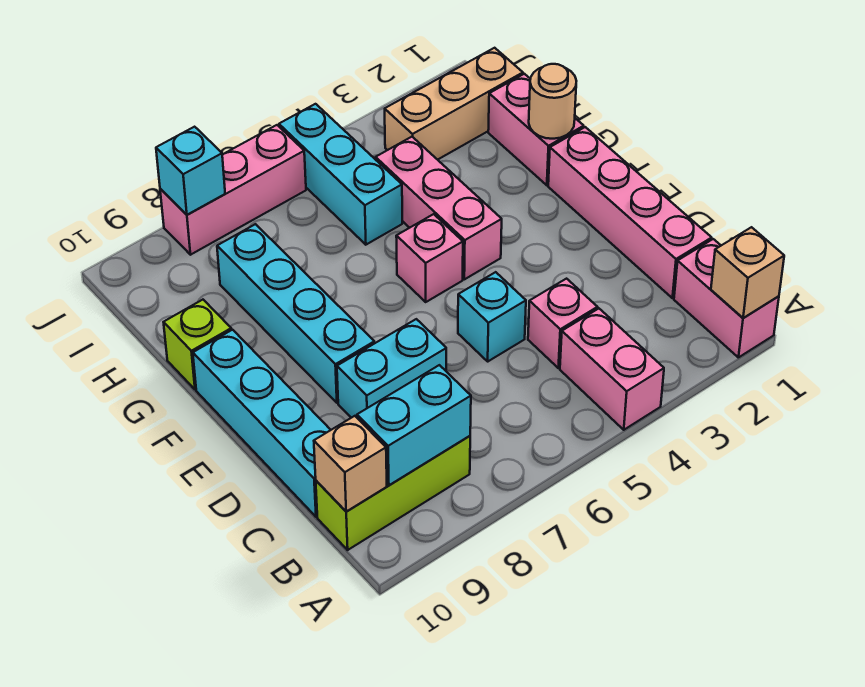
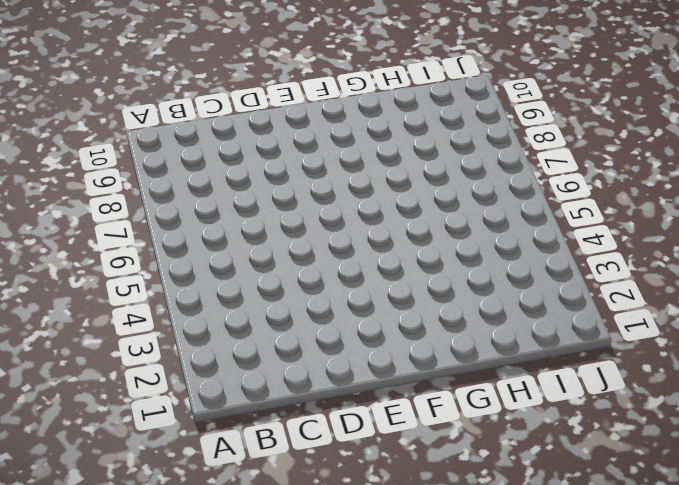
none -> pink brick A1:B1 level 1
none -> pink brick A4:B4 level 1
none -> lime brick B8:B10 level 1

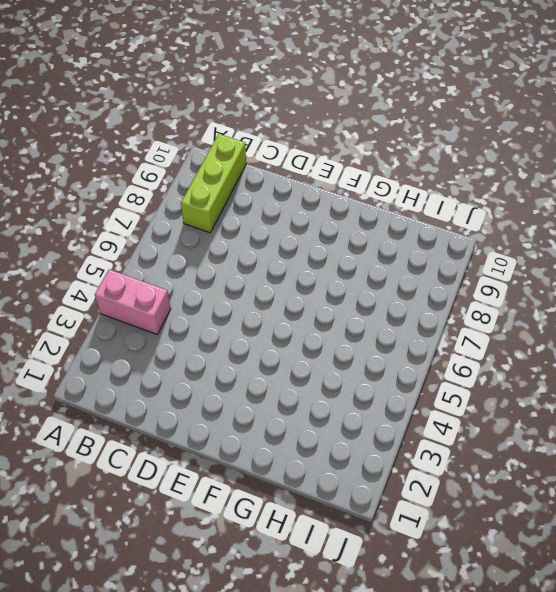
none -> pink brick A1:B1 level 1
none -> pink brick C1:F1 level 1
none -> pink brick C4 level 1

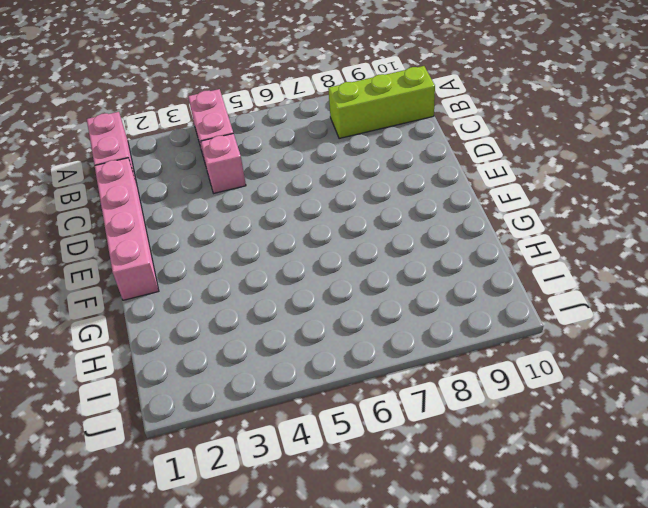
none -> cyan brick C10:F10 level 1
none -> cyan brick D5 level 1
none -> cyan brick D7:D8 level 1

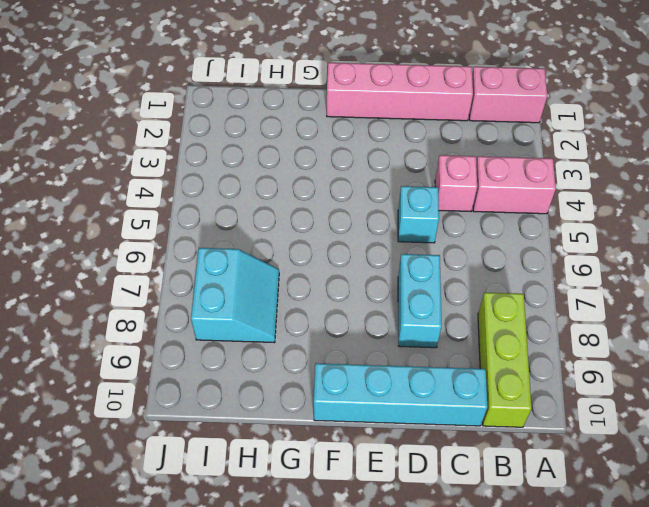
cyan slope H7:I8 level 1 top I -> cyan brick E8:H8 level 1
none -> pink brick F4:H4 level 1
none -> pink brick F5 level 1
none -> pink brick G1:H1 level 1

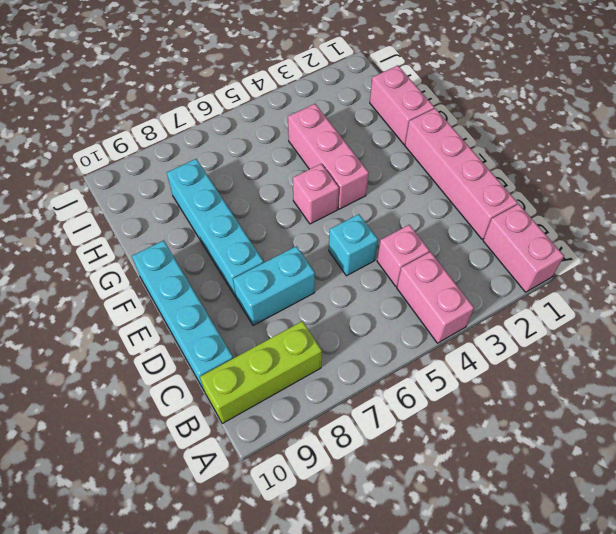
none -> lime brick G10 level 1
none -> cyan brick H5:J5 level 1
none -> tan brick I1:I3 level 1

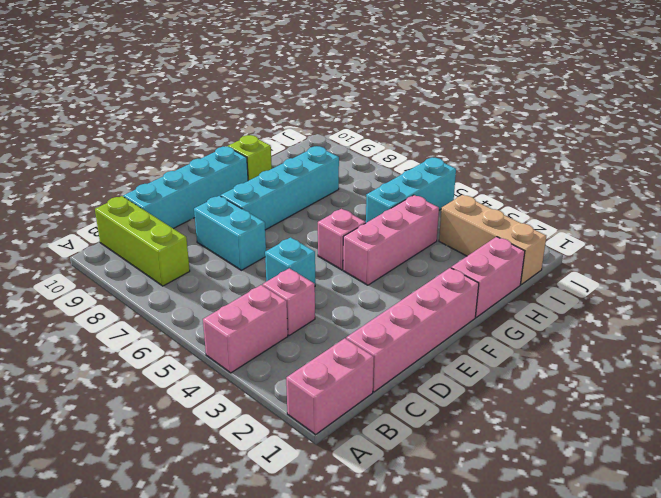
none -> pink brick J6:J8 level 1
none -> tan brick A1 level 2
none -> cyan brick B8:B9 level 2

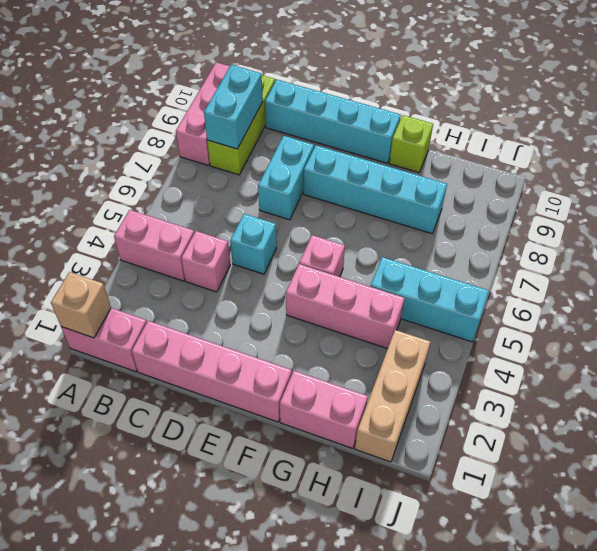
pink brick A8:A10 level 1 -> pink brick J6:J8 level 1
none -> tan brick B10 level 2
none -> tan round brick G1 level 2
none -> cyan brick J8 level 2

